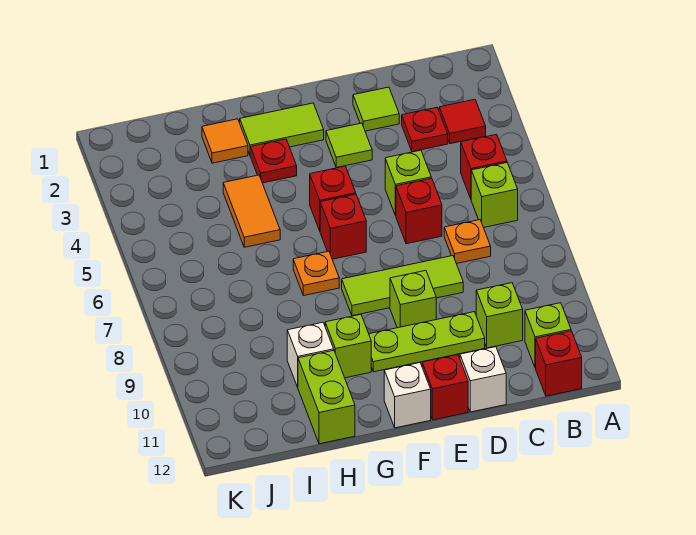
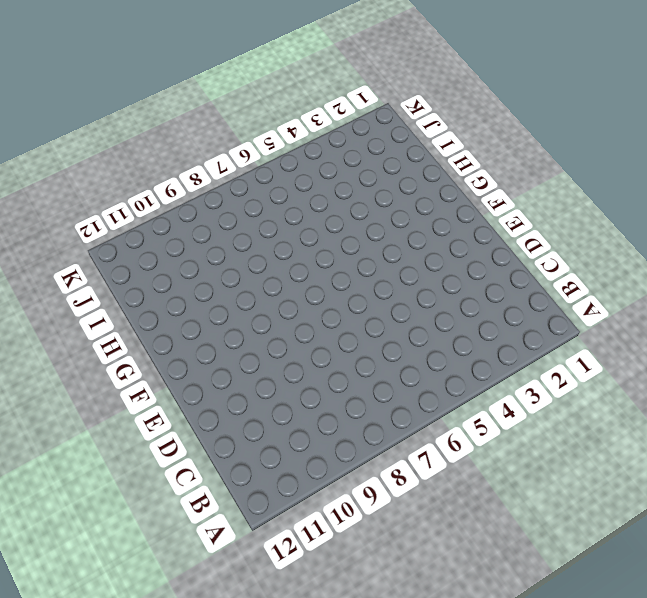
none -> red tile B3 level 1
none -> red brick B5 level 1
none -> lime brick B6 level 1

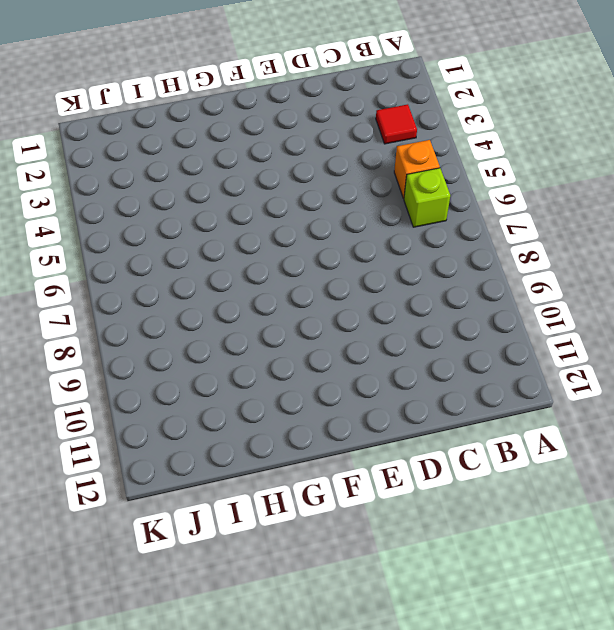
orange brick B5 level 1 -> red brick B5 level 1
none -> lime brick B11 level 1
none -> red brick B12 level 1
none -> red plate C3 level 1

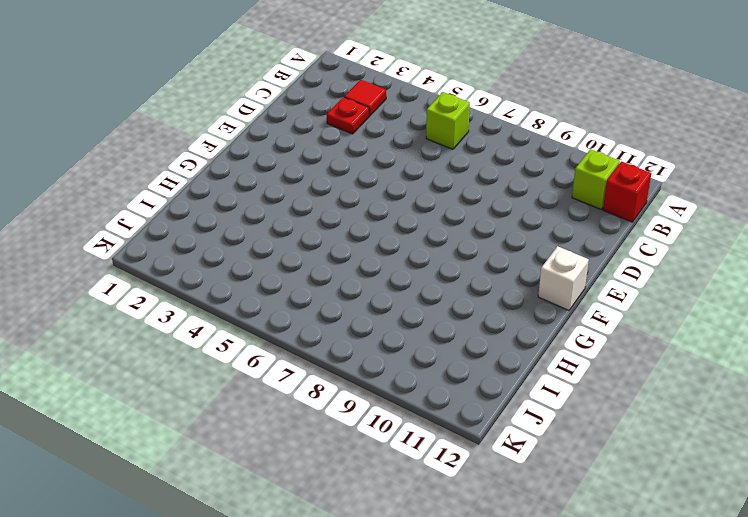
none -> red brick B5 level 1
none -> orange plate C7 level 1
none -> lime brick C10 level 1

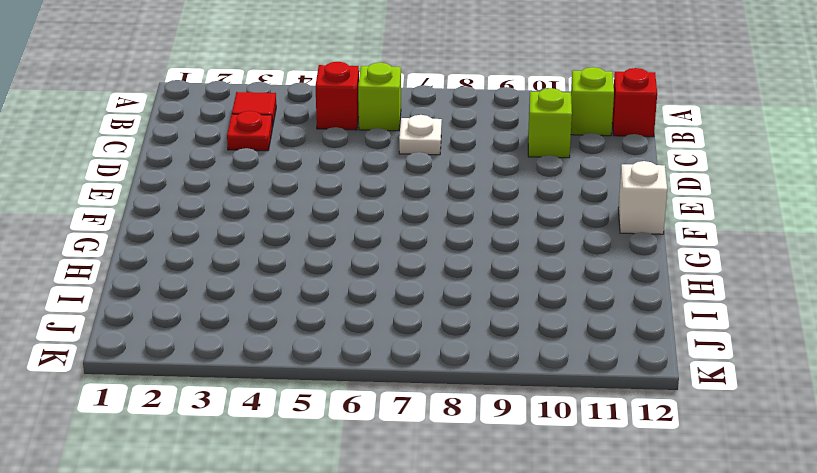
white plate C7 level 1 -> orange plate C7 level 1
none -> lime tile D2 level 1
none -> lime brick D5 level 1
none -> red brick D6 level 1

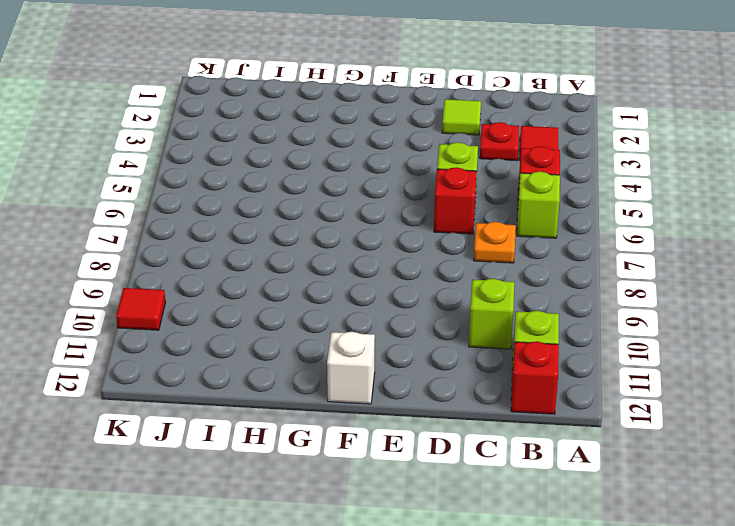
red tile K10 level 1 -> none
none -> lime tile D8:F8 level 1
none -> lime plate D10:F10 level 1
none -> white brick D12 level 1

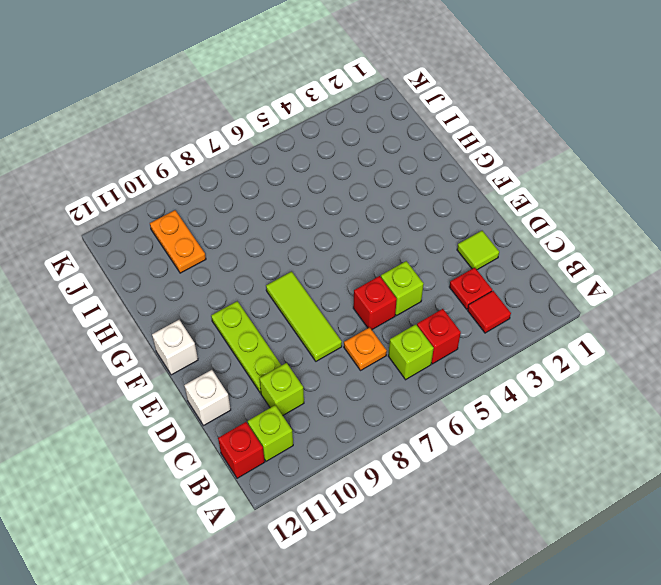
orange plate I10:J10 level 1 -> none
none -> lime tile E3 level 1
none -> lime brick E9 level 1
none -> red brick E12 level 1

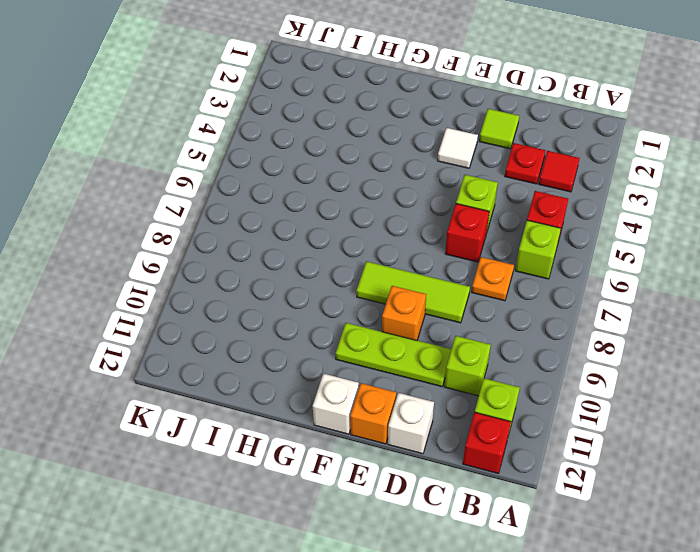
white tile E3 level 1 -> lime tile E3 level 1
orange brick E9 level 1 -> lime brick E9 level 1
orange brick E12 level 1 -> red brick E12 level 1
none -> lime tile F2:G2 level 1
none -> red brick F5 level 1
none -> red brick F6 level 1

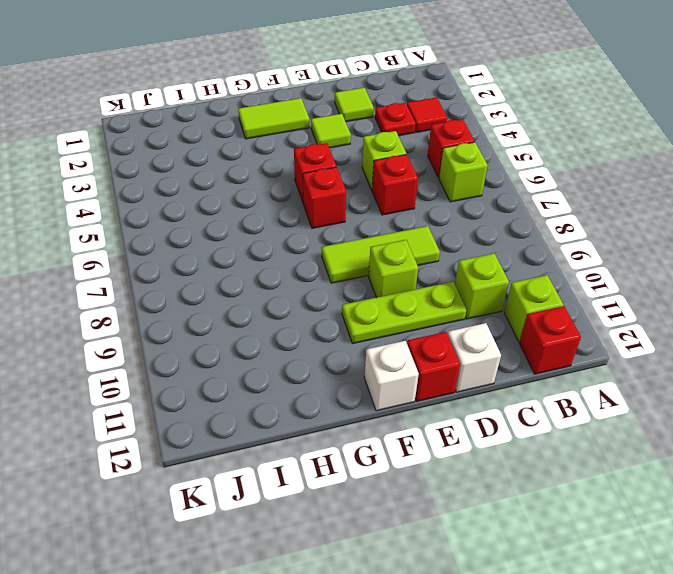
none -> orange plate C7 level 1
none -> red plate G3 level 1
none -> orange plate G7 level 1

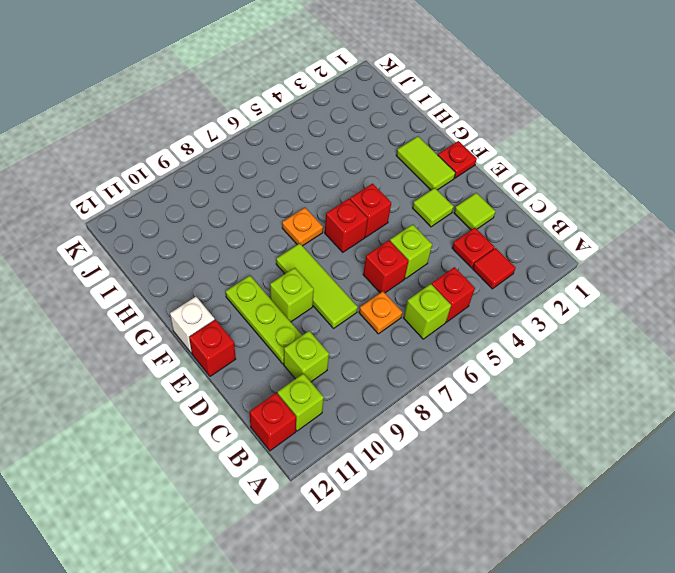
red plate F1 level 1 -> red plate G3 level 1
none -> white brick D12 level 1
none -> lime brick G10 level 1
none -> orange tile H2 level 1

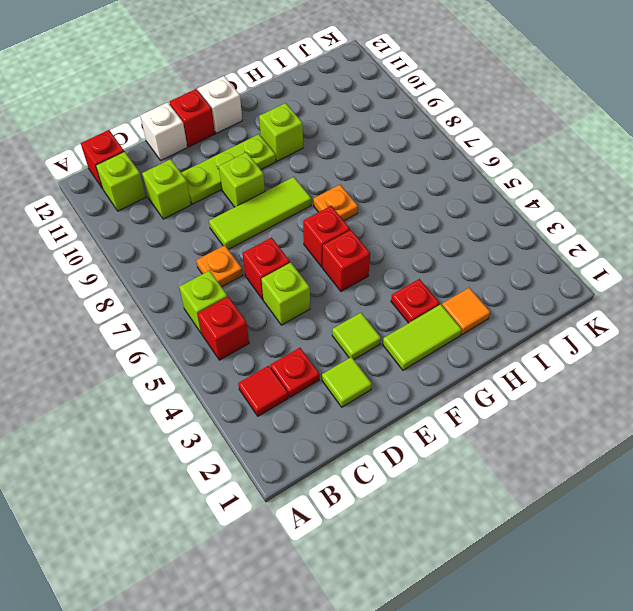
none -> orange tile H4:H5 level 1
none -> white brick H10 level 1
none -> lime brick H11:H12 level 1

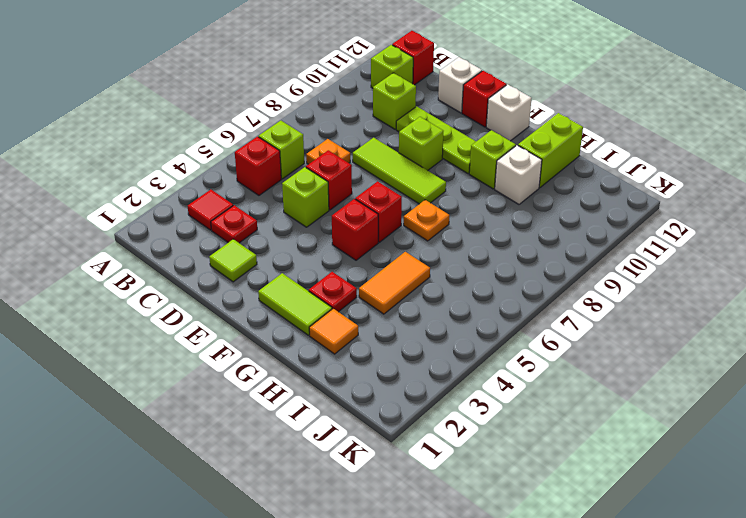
none -> lime tile E3 level 1

